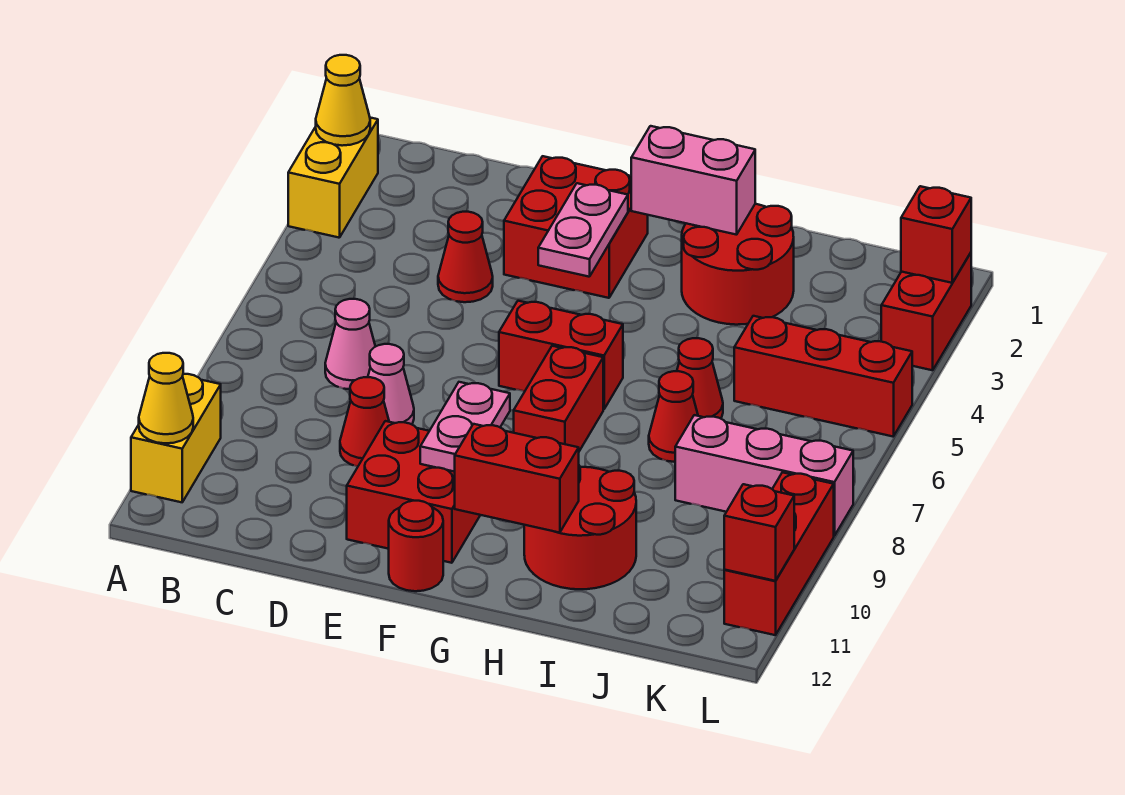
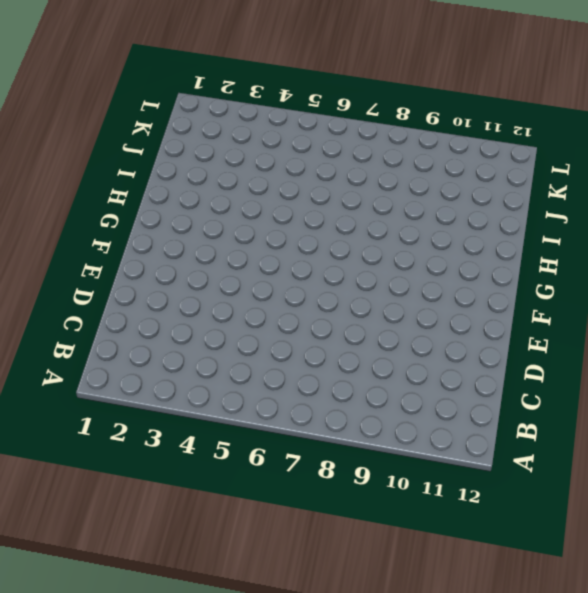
none -> yellow brick A2:A3 level 1
none -> yellow brick A10:A11 level 1
none -> pink cone C7 level 1

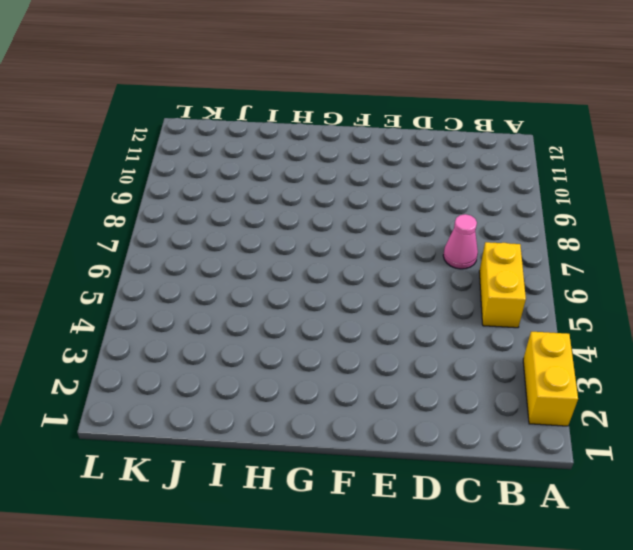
yellow brick B5:B6 level 1 -> yellow brick A10:A11 level 1
none -> red cone D4 level 1
none -> pink cone D8 level 1
none -> red cone D9 level 1

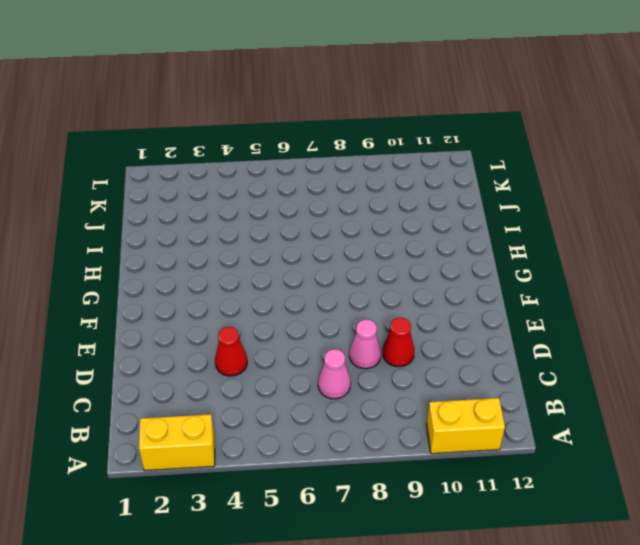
none -> red brick E2:F3 level 1
none -> red brick E10:F11 level 1
none -> red brick F6:G6 level 1

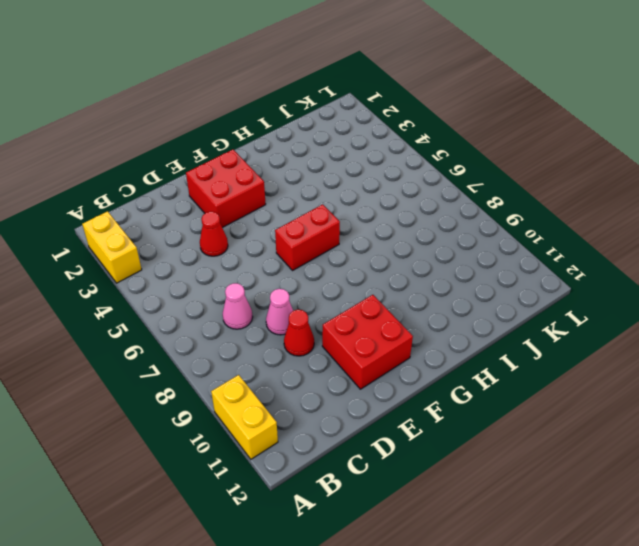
none -> red round brick F12 level 1
none -> red brick G7:G8 level 1
none -> red round brick H2:I3 level 1

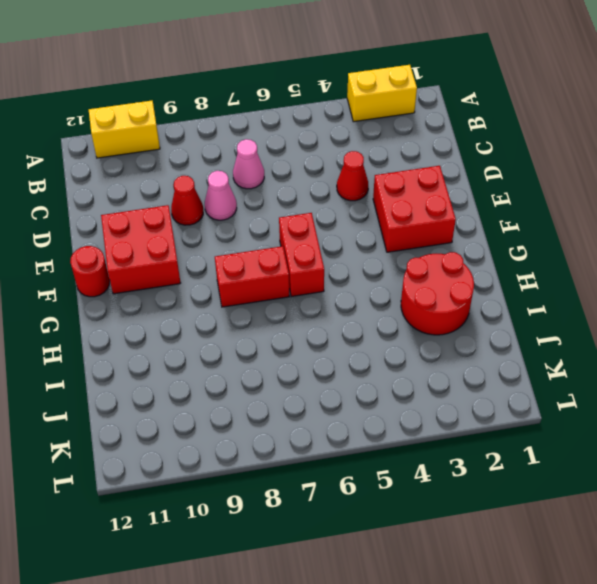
none -> red round brick H10:I11 level 1
none -> red cone I6 level 1
none -> red cone I7 level 1

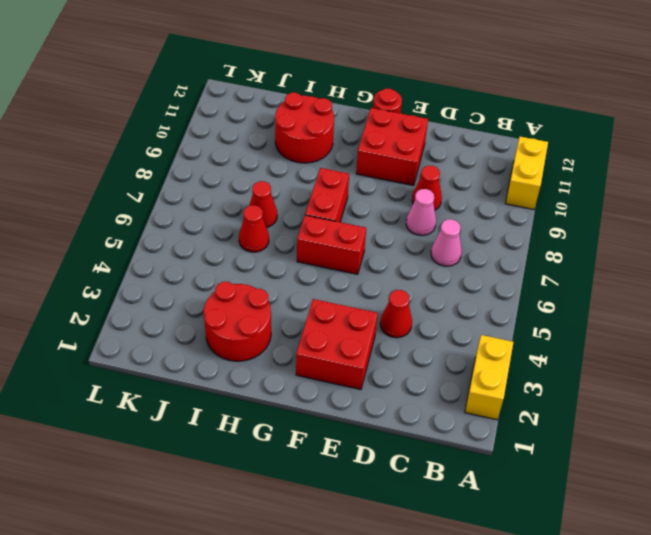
none -> red brick J5:L5 level 1
none -> pink brick J8:L8 level 1
none -> red brick L2:L3 level 1

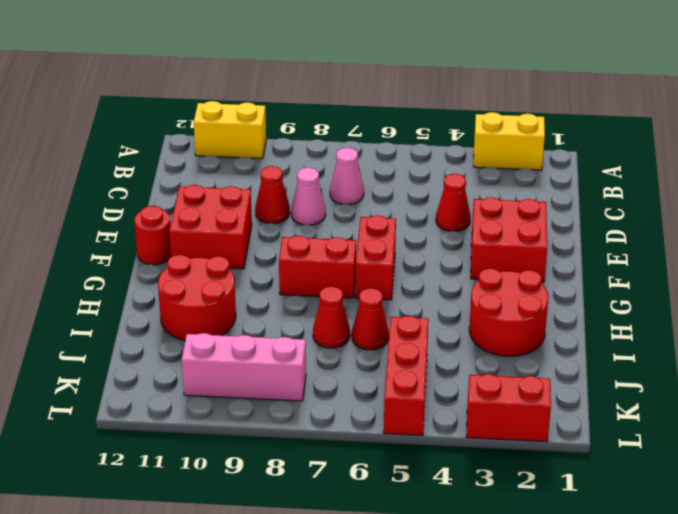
pink brick K8:K10 level 1 -> pink brick J8:L8 level 1
none -> red brick L9:L11 level 1
none -> yellow cone A2 level 2
none -> yellow cone A11 level 2

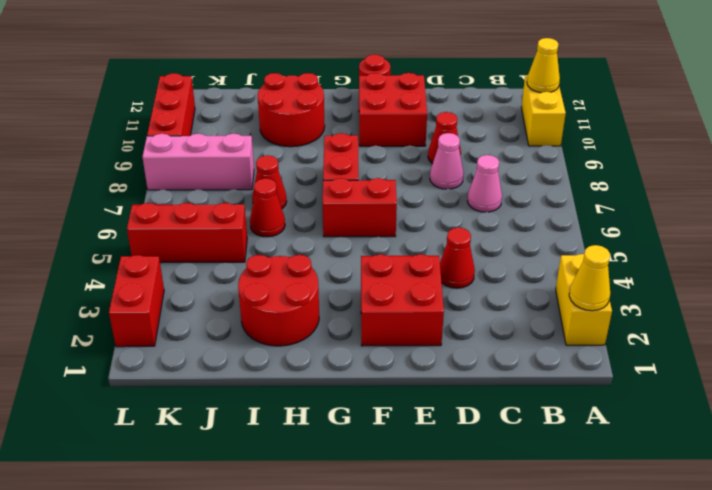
none -> pink plate F3:F4 level 2
none -> pink plate F9:F10 level 2
none -> pink brick G2:H2 level 2

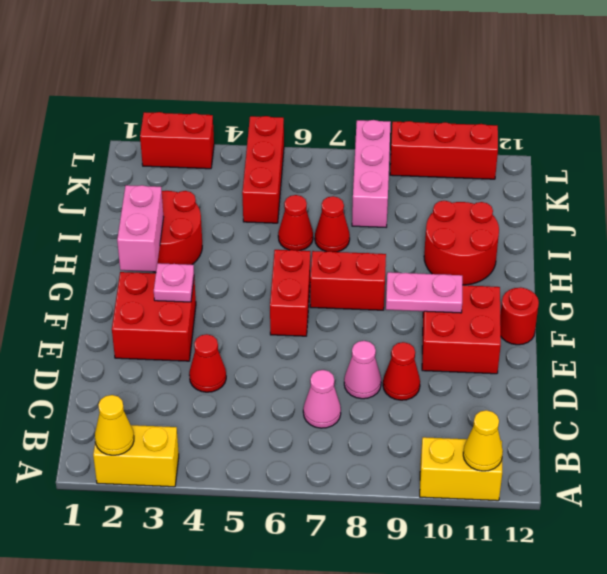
pink plate F3 level 2 -> pink plate F3:F4 level 2
none -> red brick G11:H11 level 2
none -> red brick L2 level 2
none -> red brick L11 level 2

